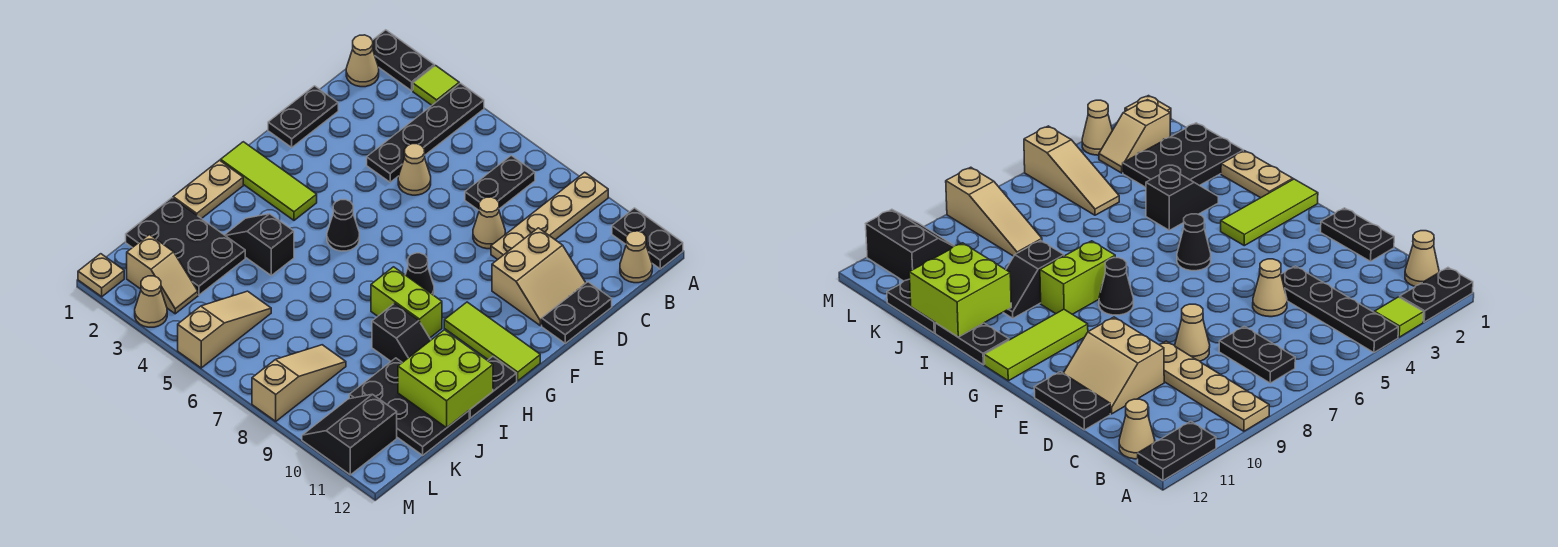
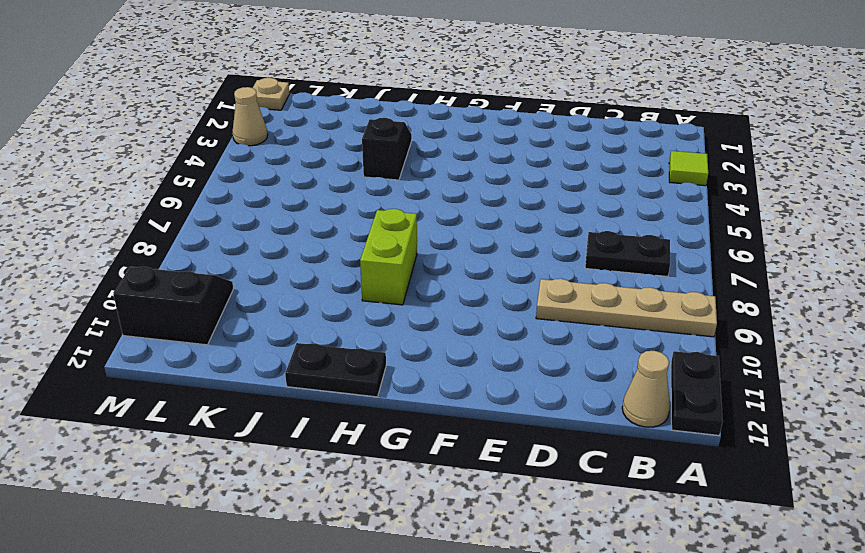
none -> black plate A1:A2 level 1
none -> black plate A4:D4 level 1
none -> tan cone B1 level 1
none -> black plate D1:E1 level 1

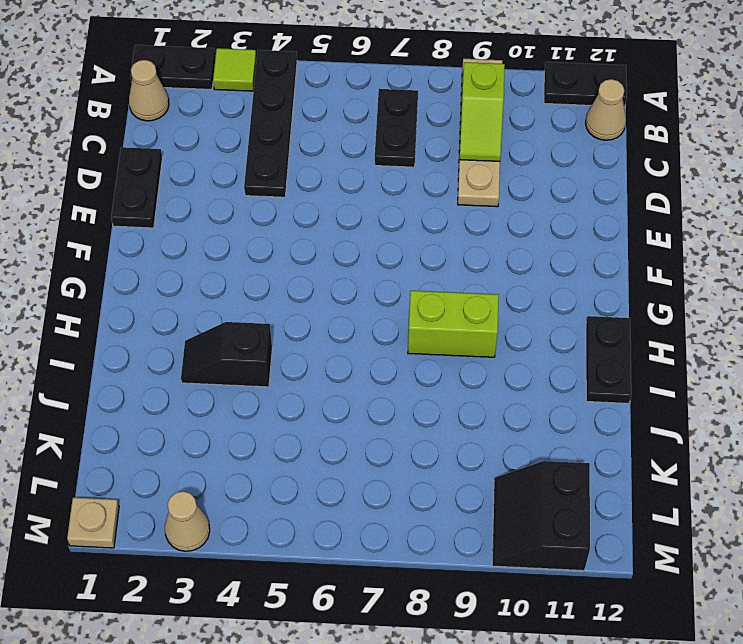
lime slope B9:C9 level 2 top B -> none
none -> tan cone D5 level 1
none -> tan cone D8 level 1
none -> tan slope D10:E11 level 1 top 10
none -> black plate D12:E12 level 1

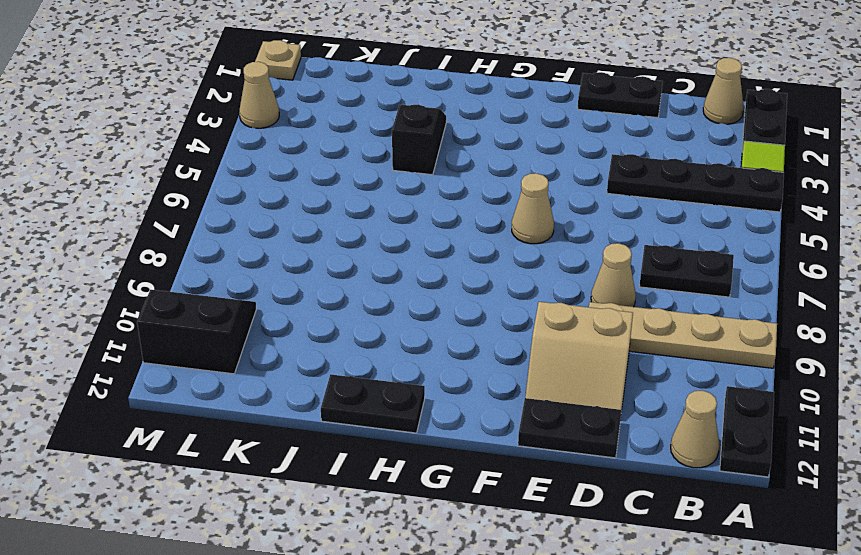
tan cone F6 level 1 -> tan cone D5 level 1
none -> lime tile G1:G3 level 1
none -> black cone G5 level 1
none -> black cone G8 level 1
none -> lime tile G10:G12 level 1

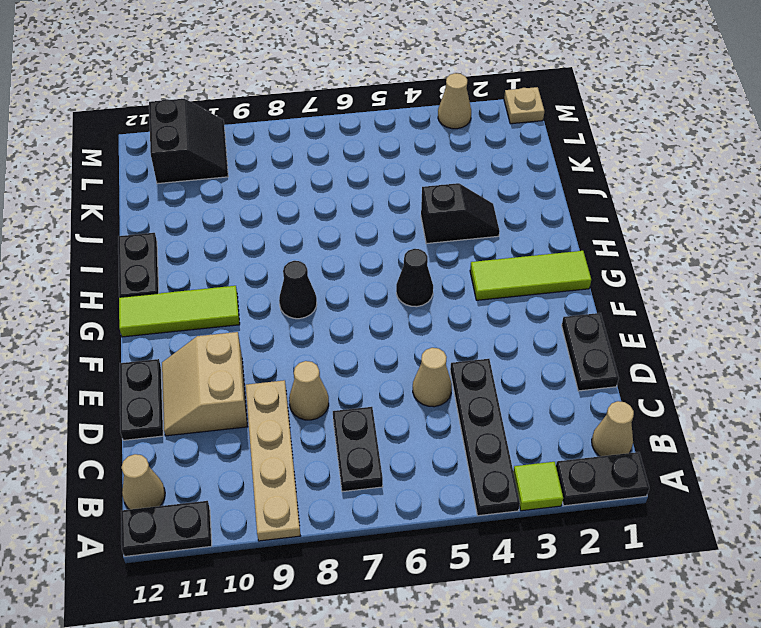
none -> tan plate H1:I1 level 1
none -> lime brick H8:H9 level 1
none -> black slope I9:I10 level 1 top 9
none -> black plate J1:K3 level 1

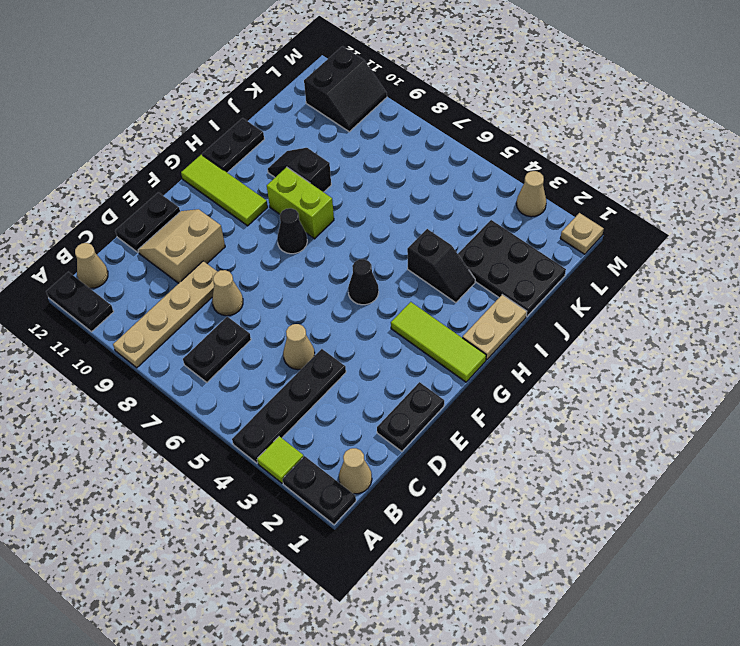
none -> black plate J10:K12 level 1
none -> tan slope K5:M5 level 1 top M
none -> tan slope K8:M8 level 1 top M
none -> tan slope L2:L3 level 1 top 2

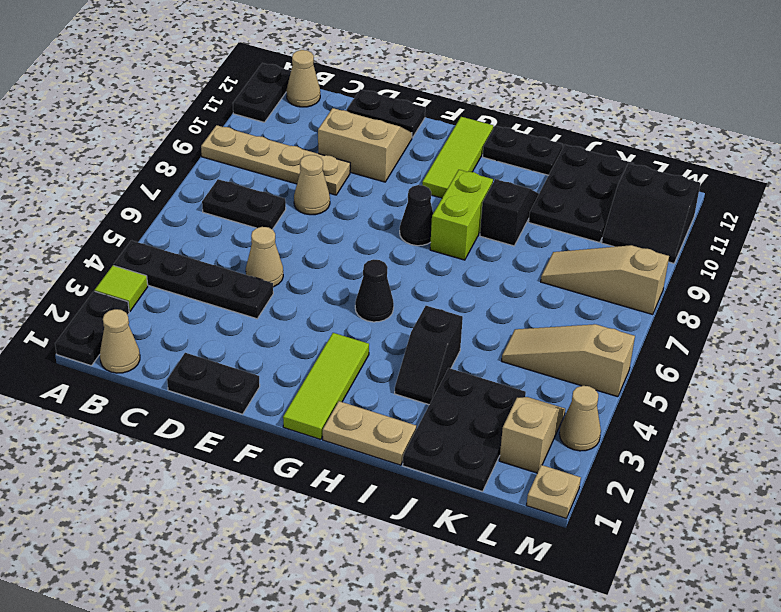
none -> lime brick I11:J12 level 2

